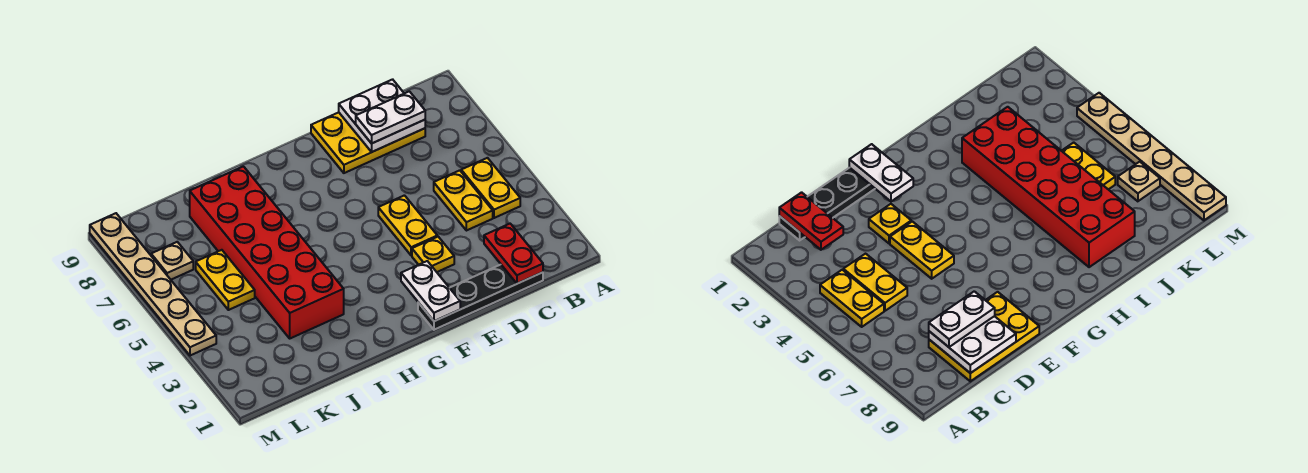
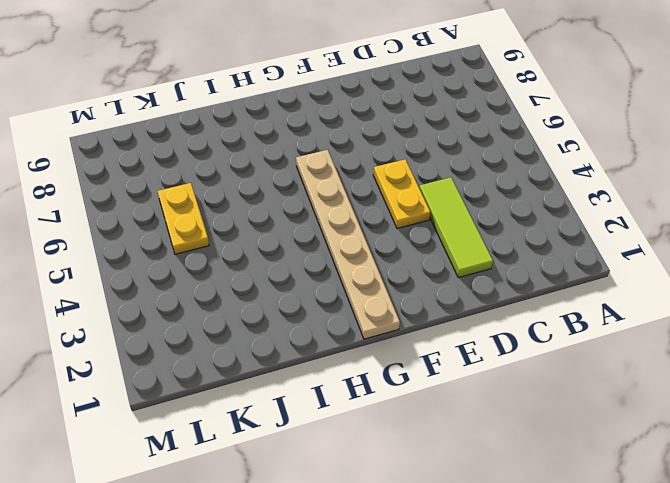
lime tile D2:D4 level 1 -> none
tan plate G1:G6 level 1 -> tan plate M4:M9 level 1
none -> yellow plate B4:B5 level 1
none -> black plate C1:F1 level 1
none -> yellow plate C4:C5 level 1

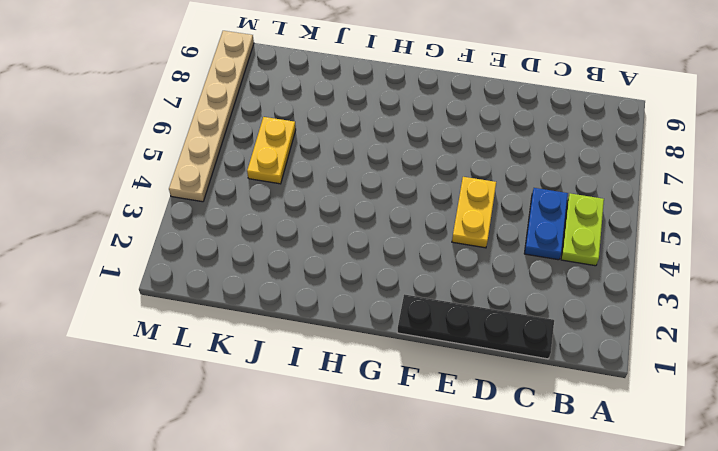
lime plate B4:B5 level 1 -> yellow plate B4:B5 level 1
blue plate C4:C5 level 1 -> yellow plate C4:C5 level 1
none -> yellow plate C8:E9 level 1
none -> yellow plate E3 level 1
none -> red brick I3:J8 level 1

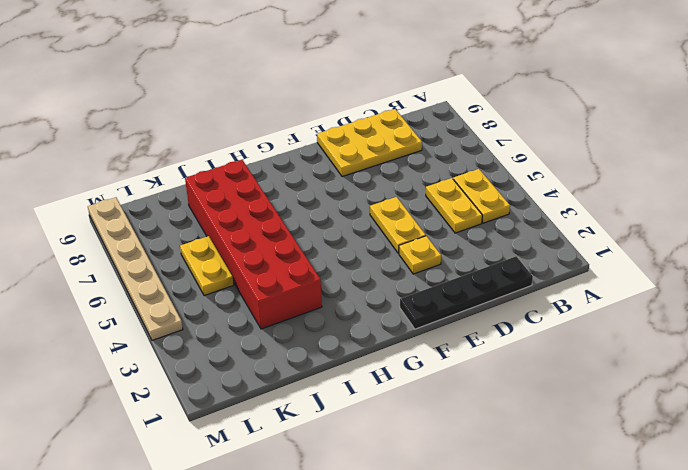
none -> tan plate L7 level 1
none -> red plate C1:C2 level 2
none -> white plate C8:D9 level 2

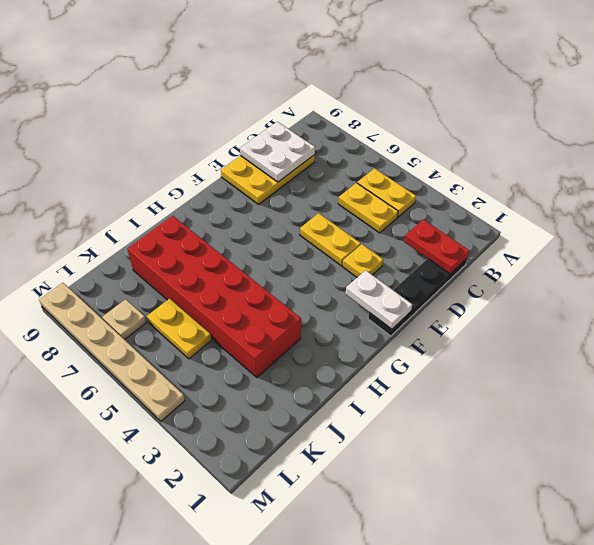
none -> white plate C8:D8 level 3

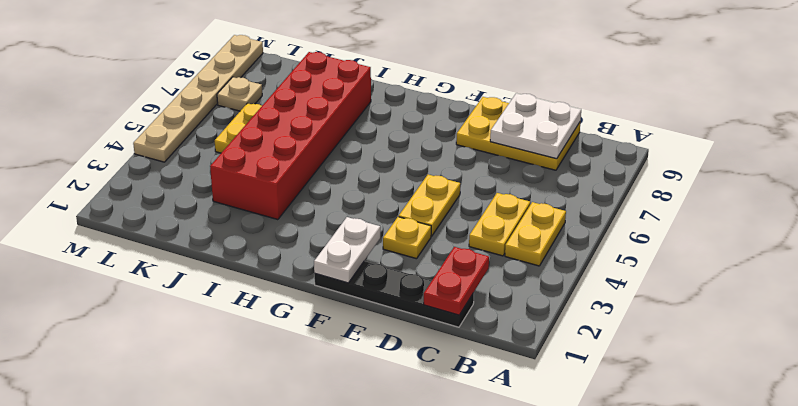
none -> white plate C8:D8 level 3

